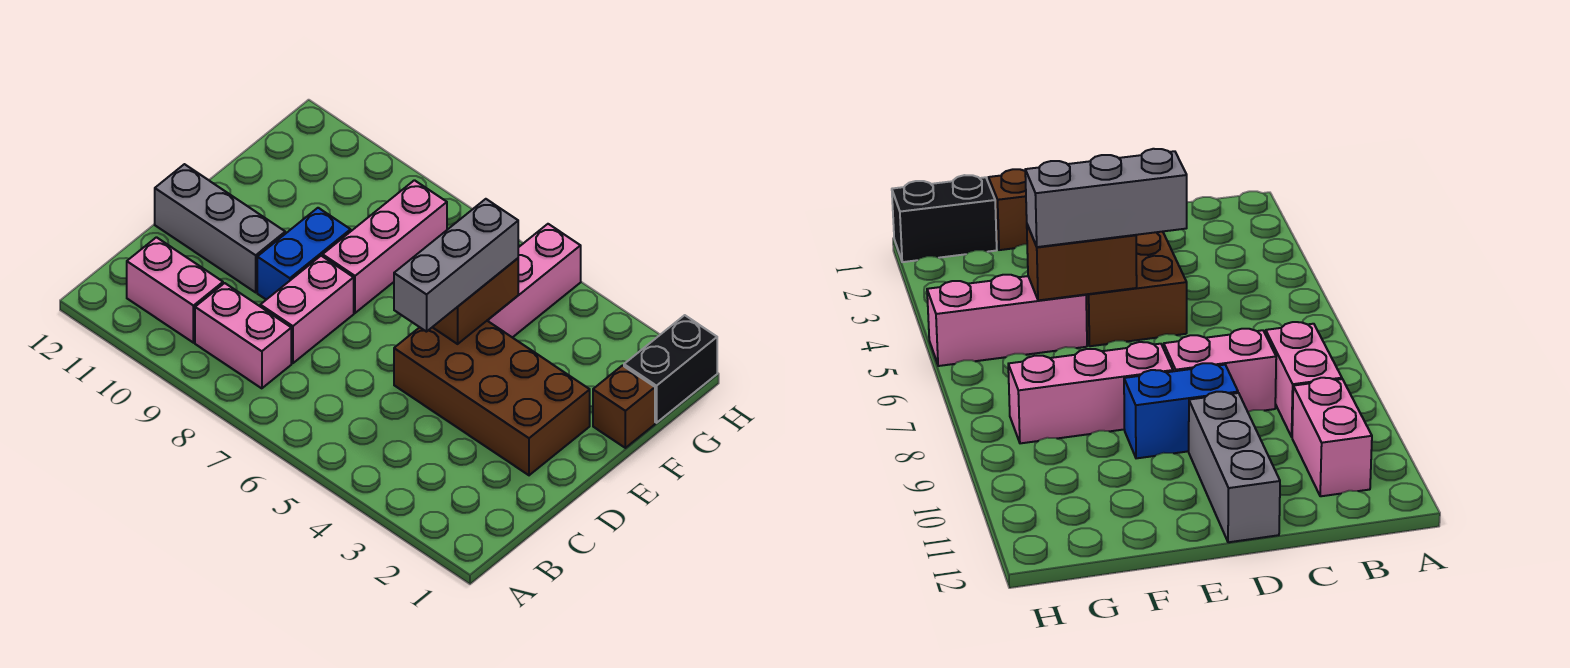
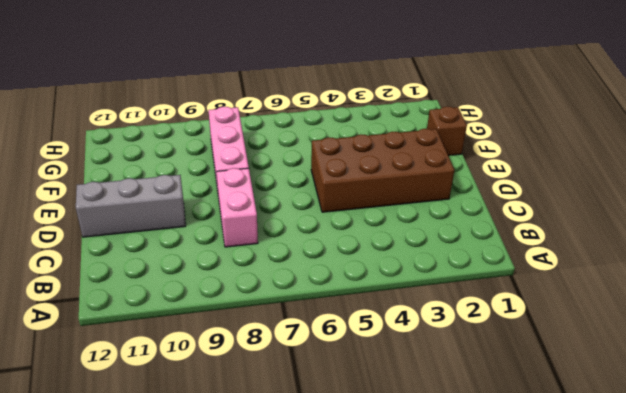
none -> pink brick B8:B9 level 1
none -> pink brick B10:B11 level 1
none -> blue brick D9:E9 level 1

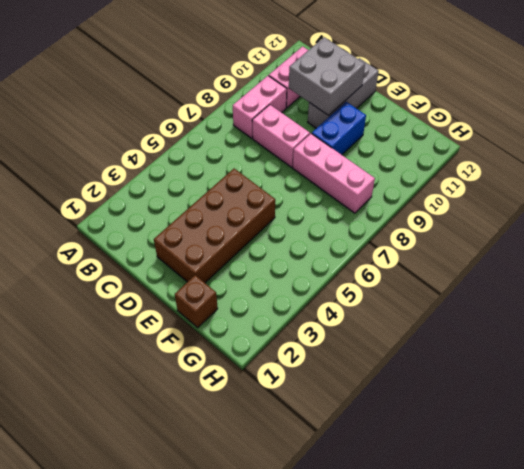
grey brick C10:D11 level 2 -> none
blue brick E9:E10 level 1 -> blue brick D9:E9 level 1
none -> pink brick F5:H5 level 1
none -> black brick G1:H1 level 1
none -> brown brick E5:F5 level 2

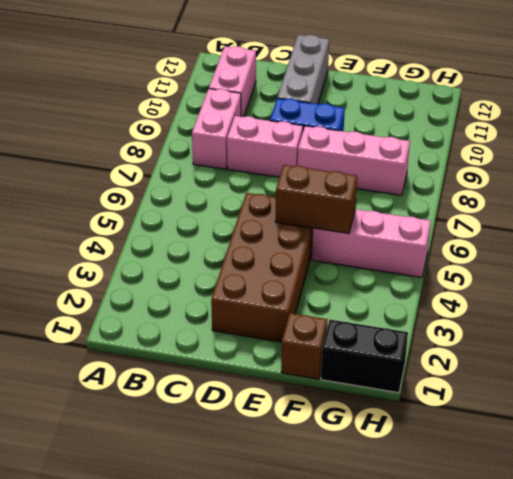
none -> grey brick D5:F5 level 3

